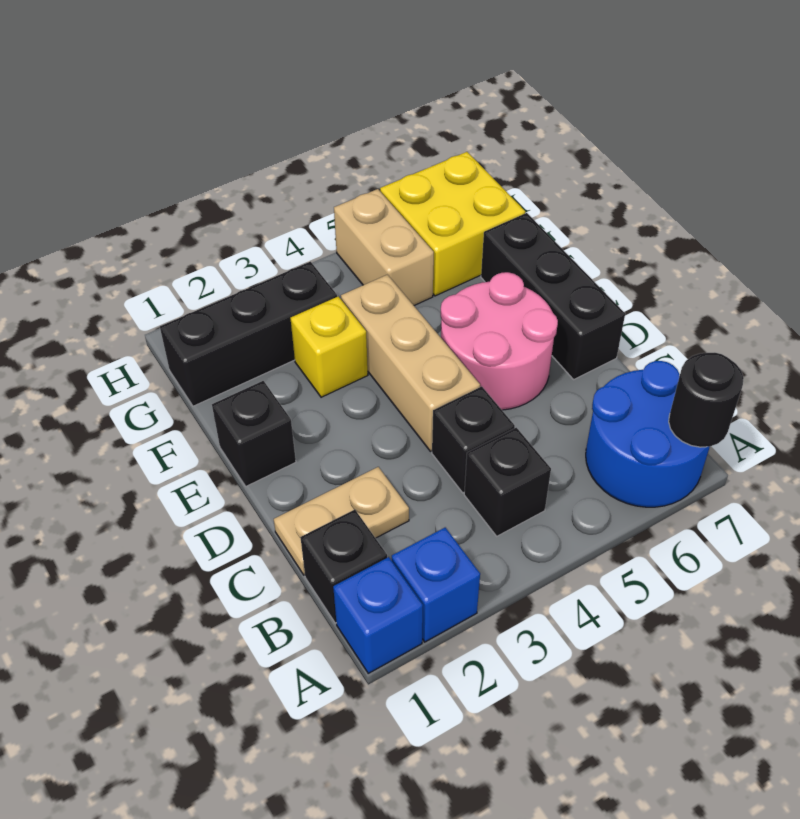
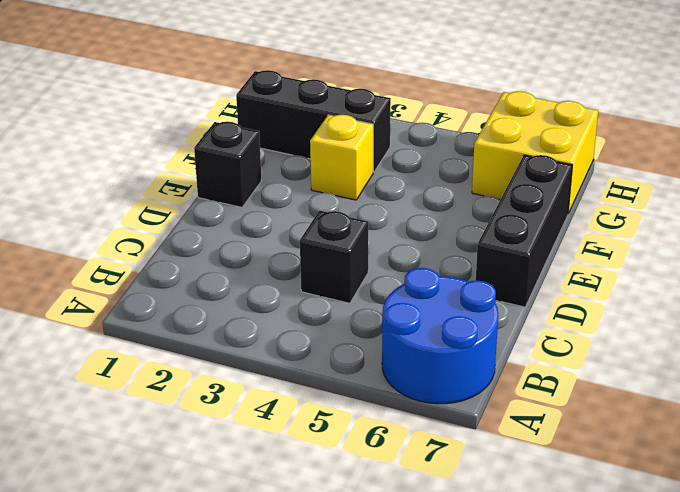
none -> blue brick A1 level 1
none -> blue brick A2 level 1
none -> black brick B1 level 1

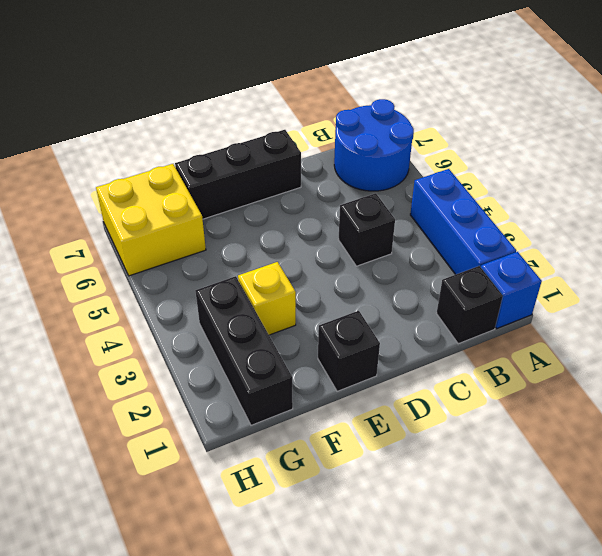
blue brick A2:A4 level 1 -> blue brick A2 level 1
none -> black brick B4 level 1
none -> tan plate C1:C2 level 1
none -> tan brick D4:F4 level 1

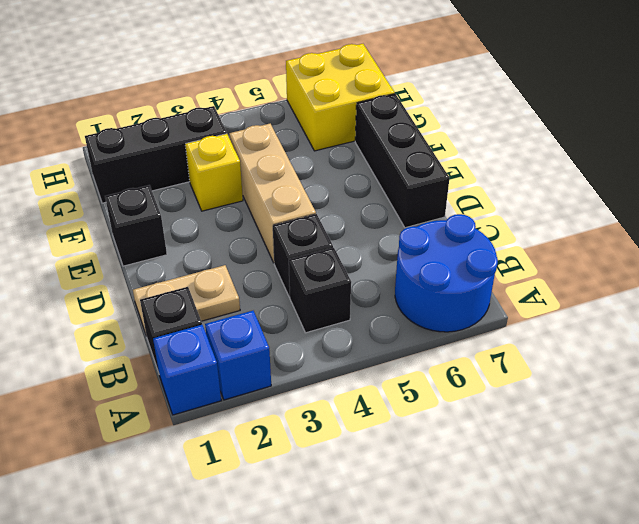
none -> pink round brick D5:E6 level 1
none -> tan brick G5:H5 level 1
none -> black round brick A7 level 2

